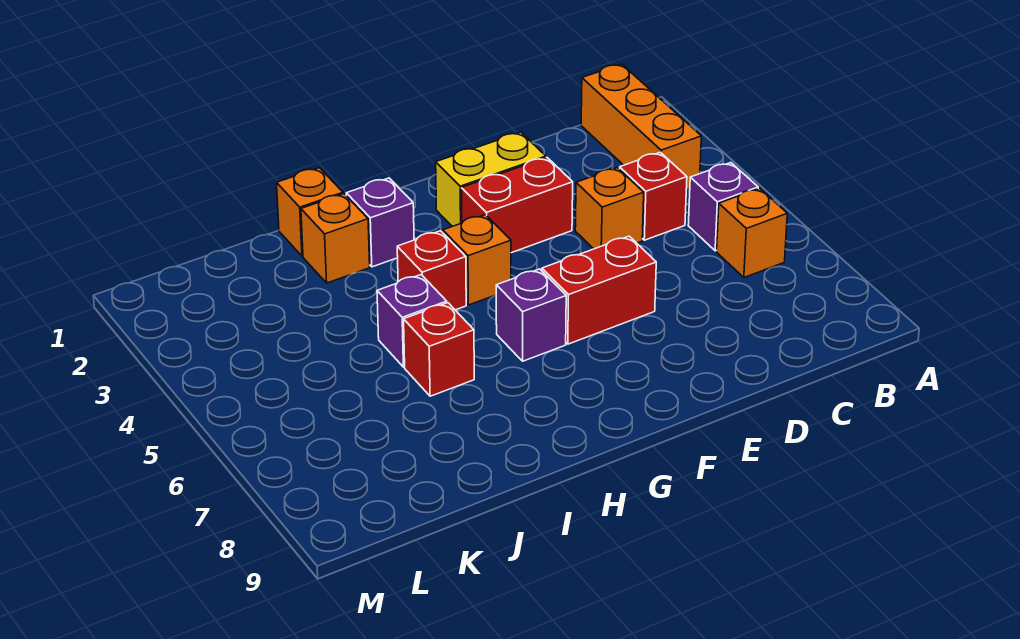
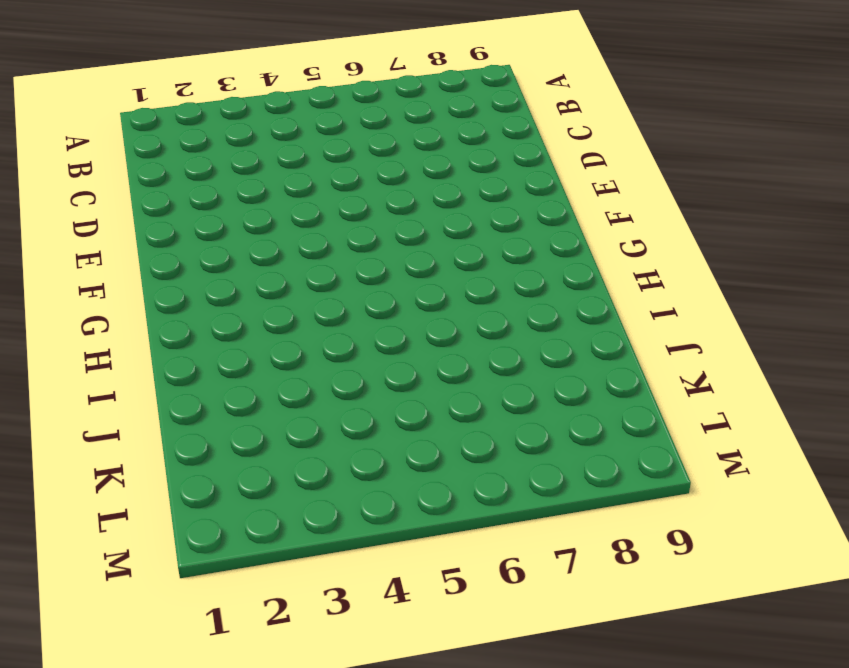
none -> orange brick B1:B3 level 1
none -> purple brick B5 level 1
none -> orange brick B6 level 1

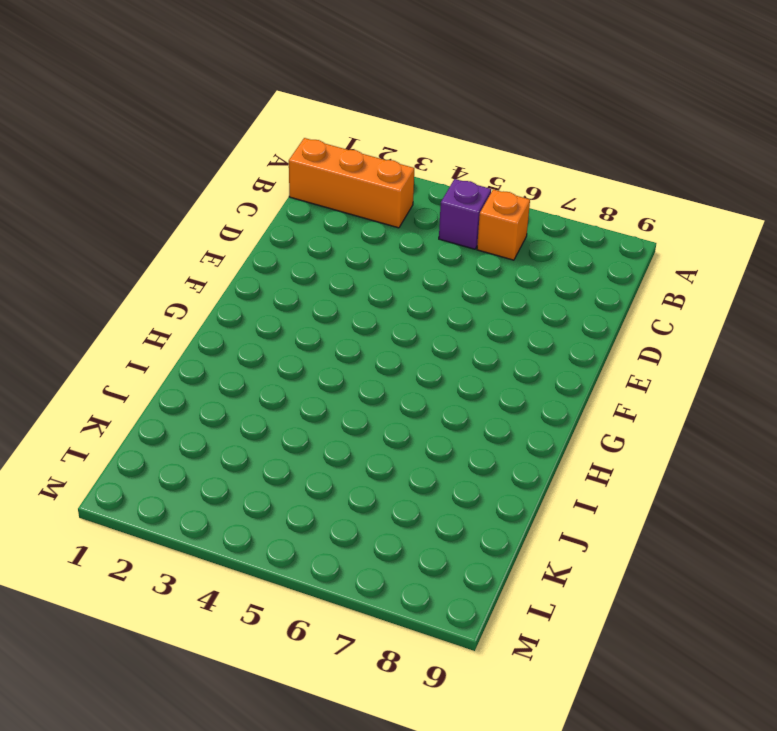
none -> red brick C4 level 1
none -> orange brick D4 level 1
none -> yellow brick E2:F2 level 1

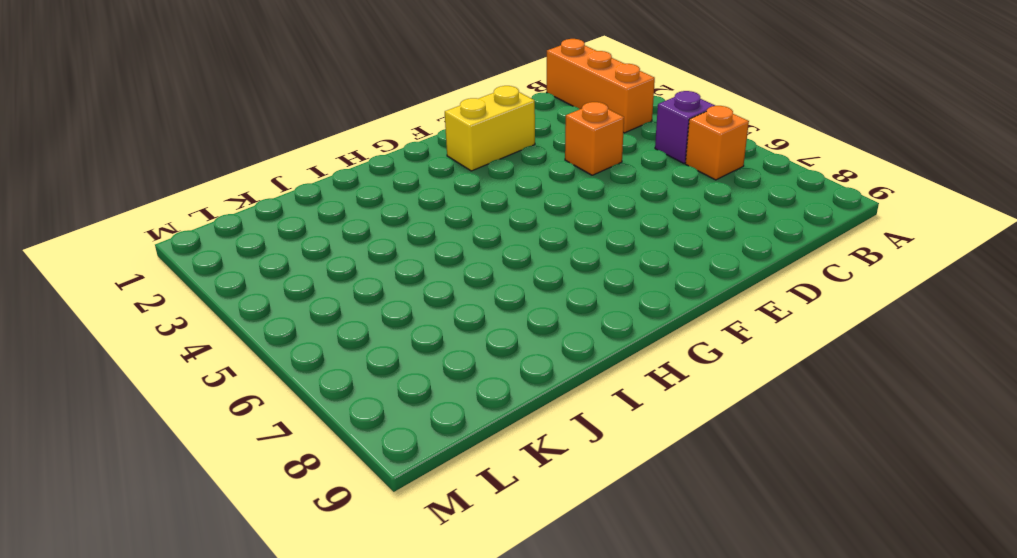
none -> red brick C4 level 1
none -> red brick E3:F3 level 1
none -> red brick E6:F6 level 1

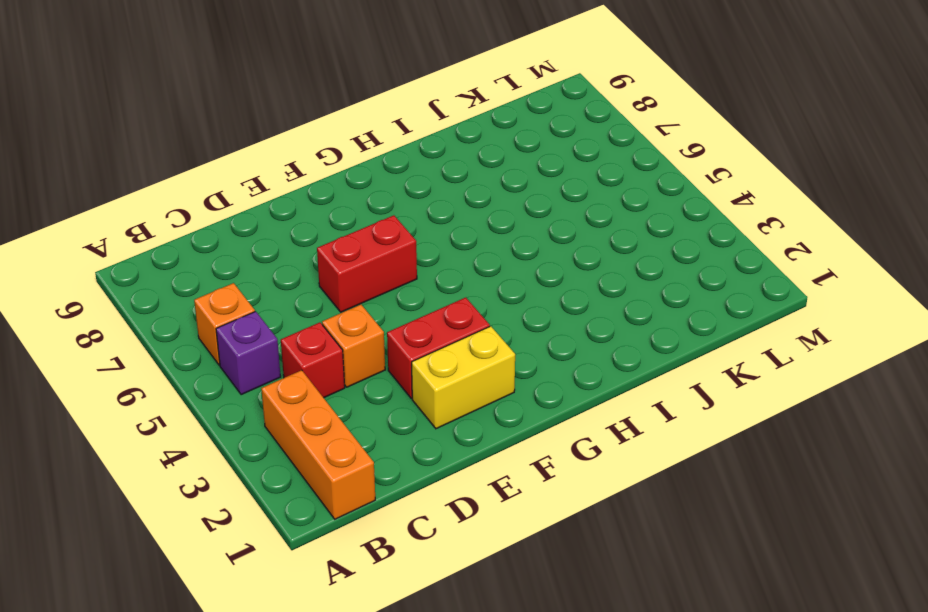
none -> orange brick G4 level 1
none -> purple brick G6 level 1
none -> purple brick H2 level 1

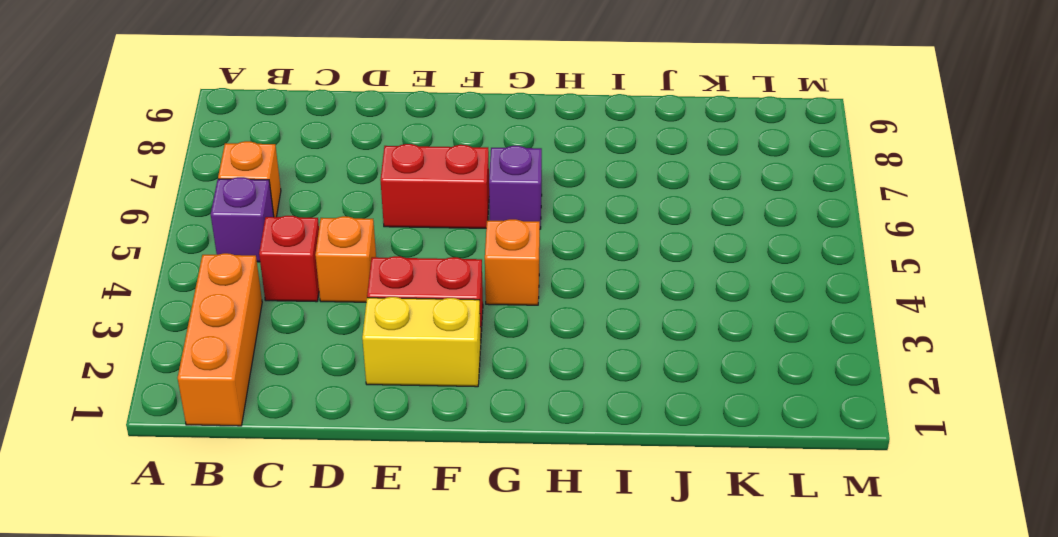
none -> purple brick H2 level 1
none -> red brick H4 level 1
none -> orange brick I1 level 1

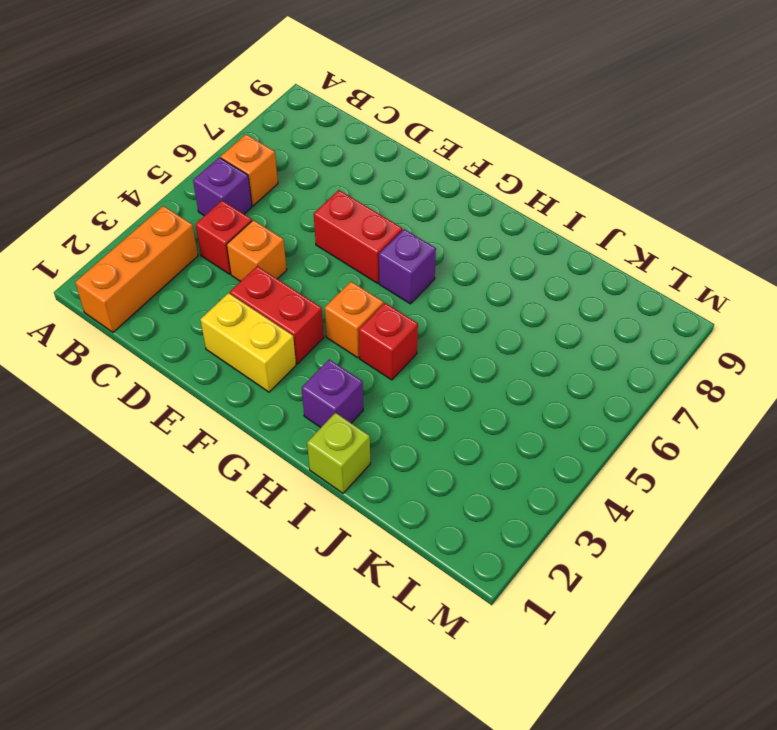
lime brick I1 level 1 -> orange brick I1 level 1
none -> orange brick I2 level 1
none -> purple brick I5 level 1
none -> red brick I6 level 1

